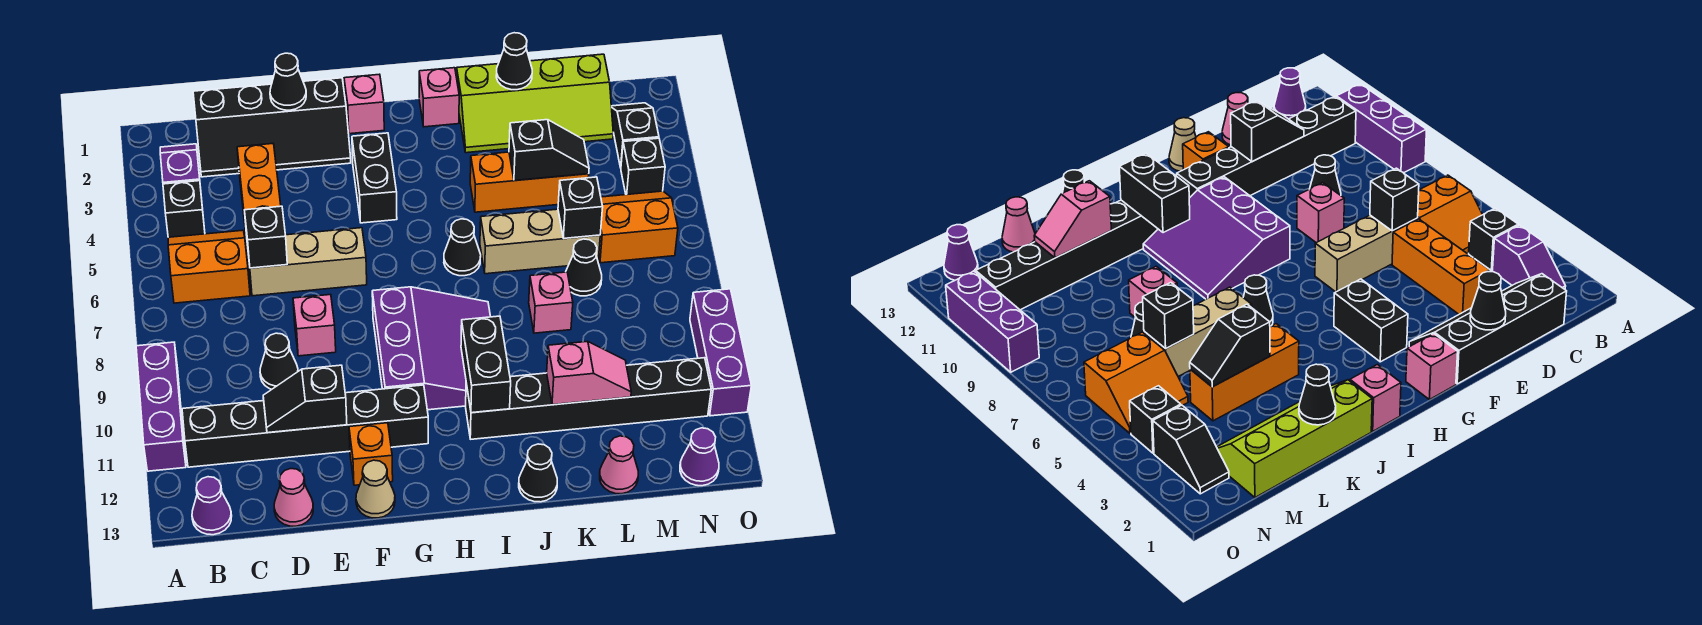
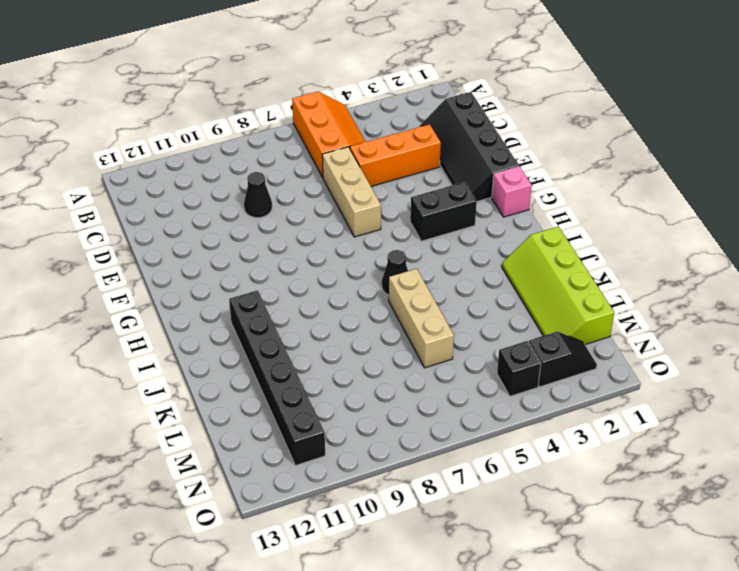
orange slope A5:C6 level 1 top 6 -> orange slope B5:C6 level 1 top 6
none -> purple brick A9:A11 level 1
none -> purple slope B2:B3 level 1 top 3
none -> black brick B4 level 1
none -> black brick B11:G11 level 1

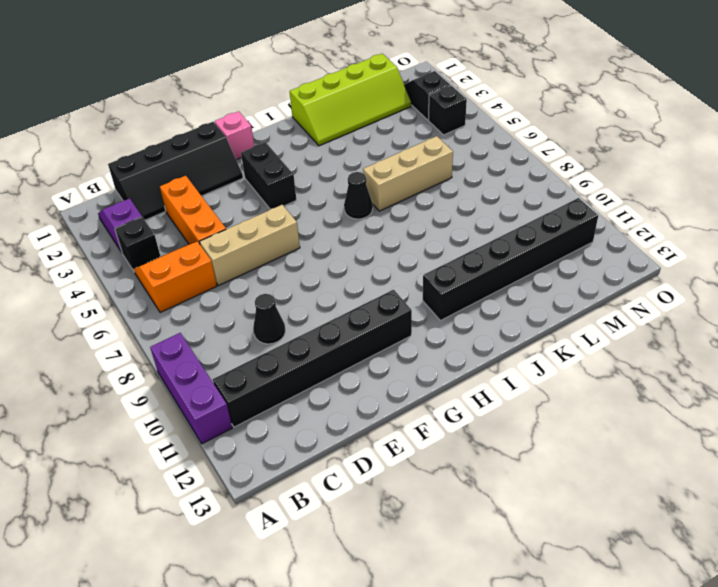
none -> purple cone B13 level 1
none -> pink cone D13 level 1
none -> pink brick E8 level 1
none -> orange brick F12 level 1

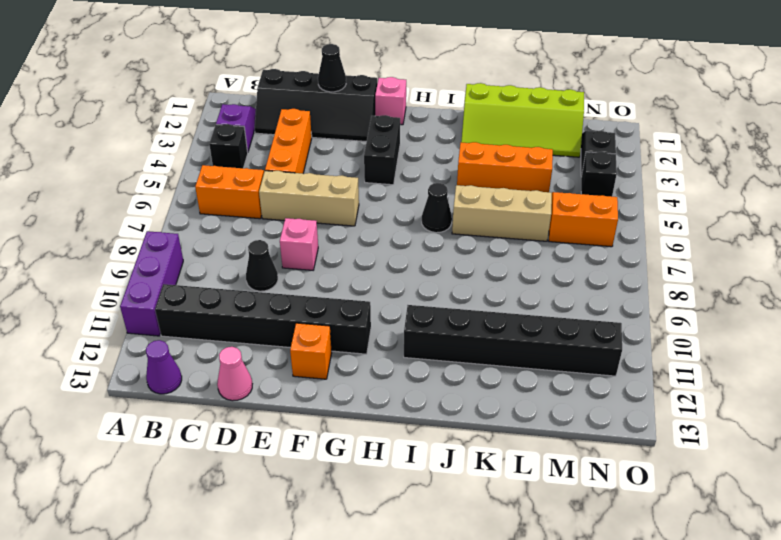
none -> tan cone F13 level 1
none -> purple slope G8:I10 level 1 top G
none -> pink brick I1 level 1
none -> black cone J13 level 1

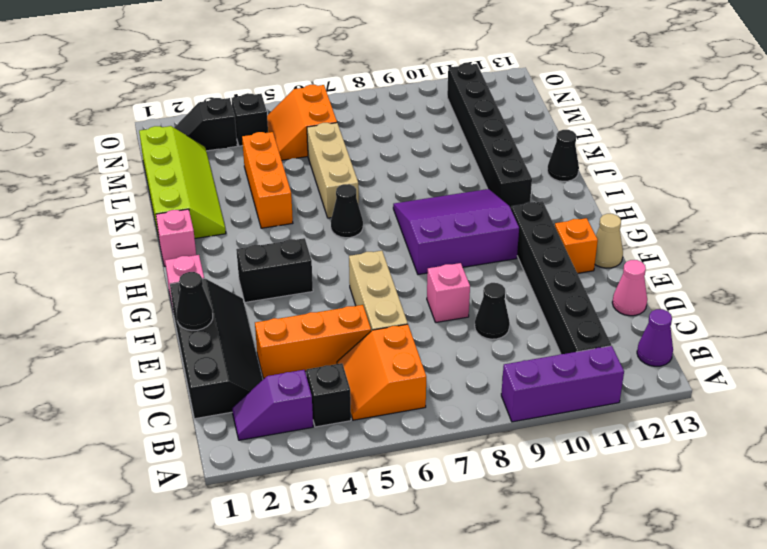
none -> pink brick K8 level 1
none -> black cone L7 level 1
none -> pink cone L13 level 1
none -> purple cone N13 level 1

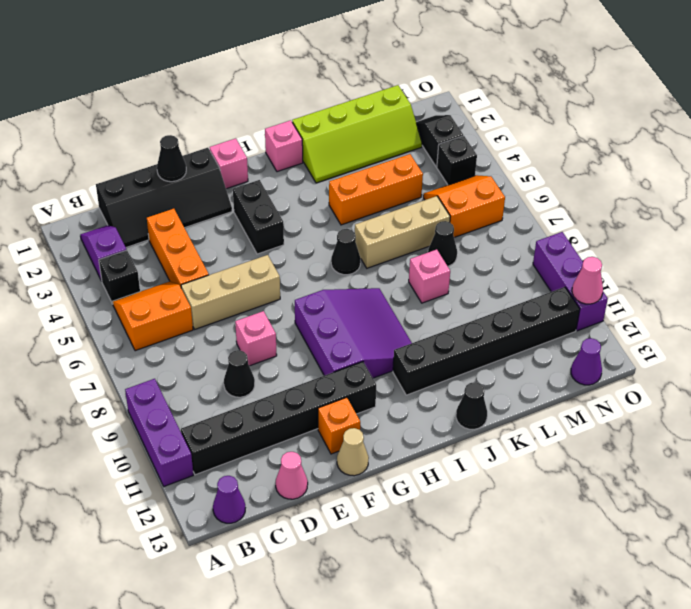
pink cone O11 level 2 -> pink cone L13 level 1
none -> black brick D6 level 2
none -> black slope D11:E11 level 2 top E
none -> black brick I10:I11 level 2
none -> black cone K1 level 2

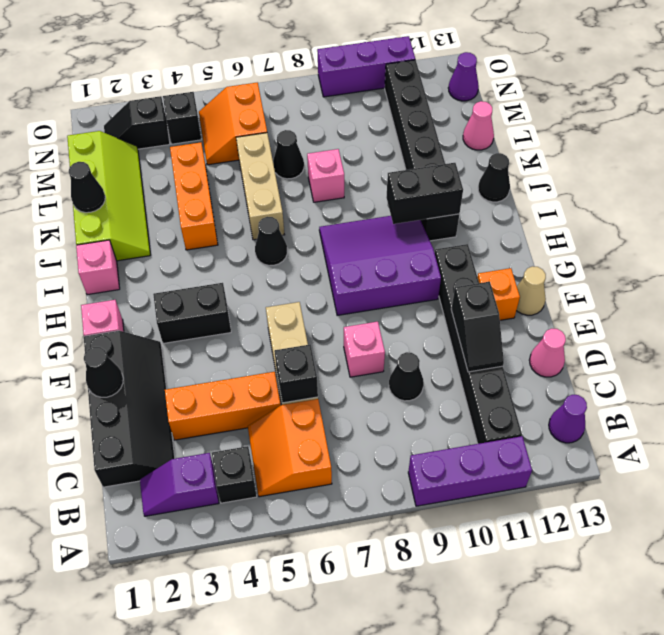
none -> black slope K4:L4 level 2 top K
none -> pink slope K11:L11 level 2 top K
none -> black brick L6 level 2

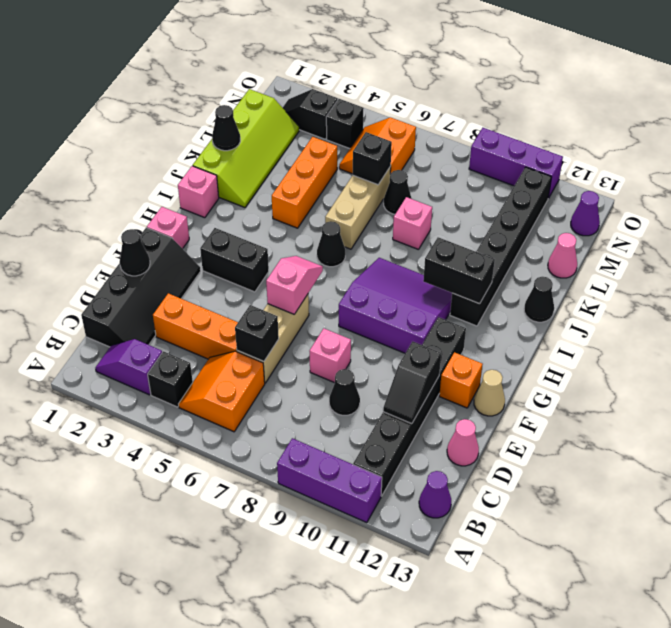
pink slope F6:G6 level 2 top F -> pink slope K11:L11 level 2 top K
none -> black slope K4:L4 level 2 top K

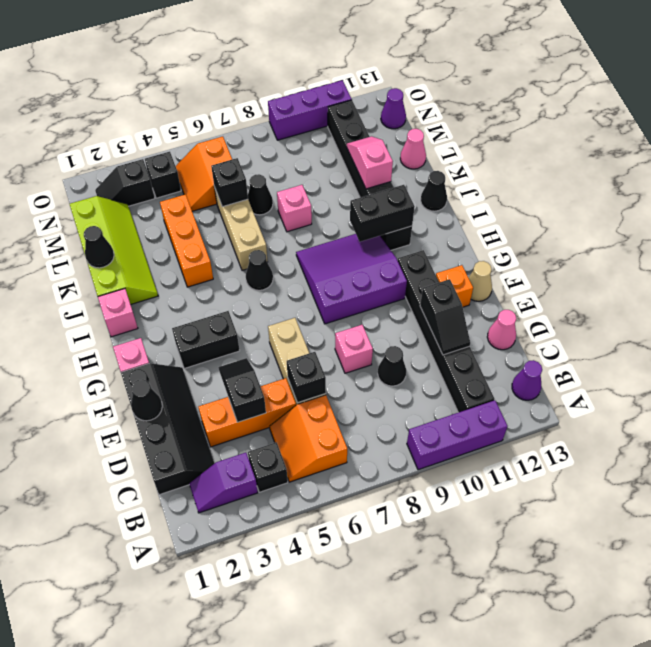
black slope D4:E4 level 2 top D -> black slope K4:L4 level 2 top K

